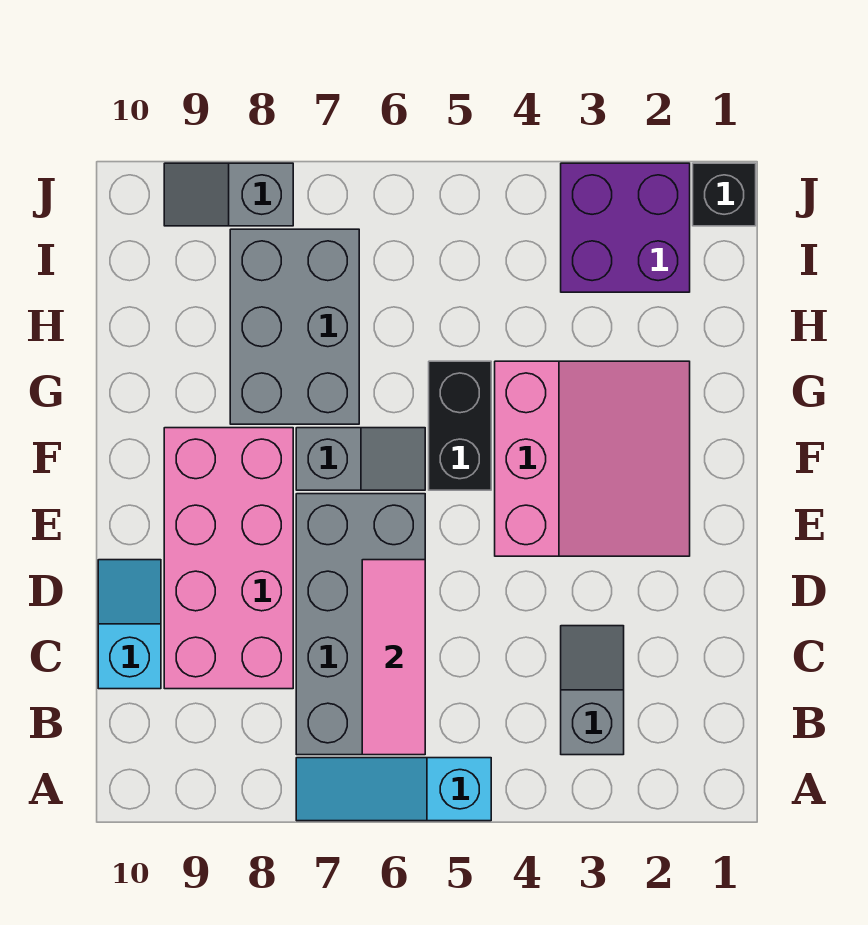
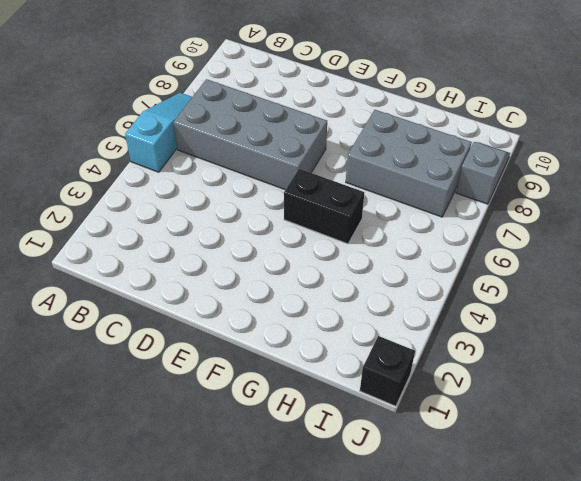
none -> grey slope B3:C3 level 1 top B
none -> pink brick C8:F9 level 1
none -> cyan slope C10:D10 level 1 top C

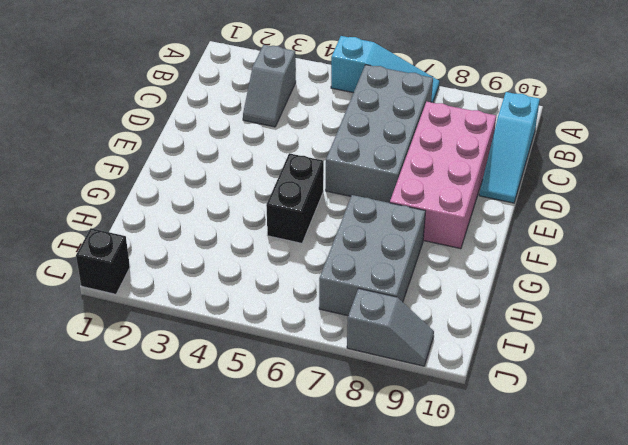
cyan slope B10:D10 level 1 top B -> cyan slope C10:D10 level 1 top C
none -> pink slope E2:G4 level 1 top 4
none -> grey slope F6:F7 level 1 top 7
none -> purple brick I2:J3 level 1

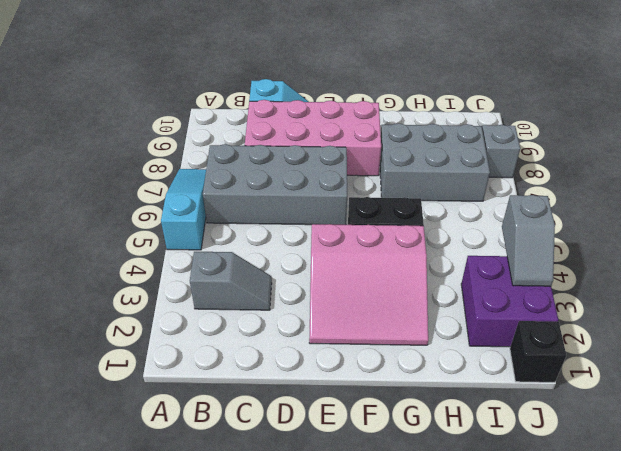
grey slope J3:J4 level 2 top 4 -> grey slope F6:F7 level 1 top 7
none -> pink tile B6:D6 level 2

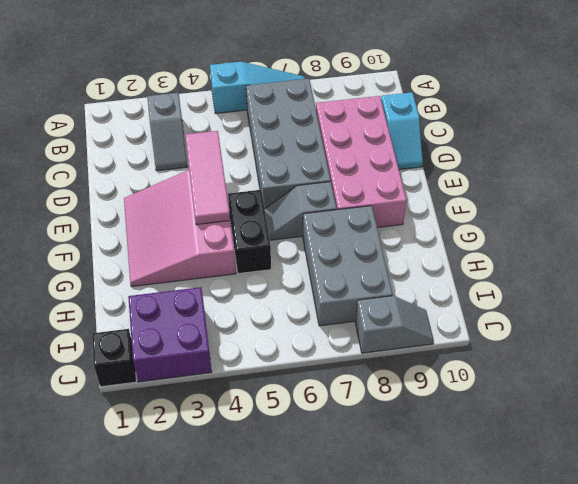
pink tile D4:F4 level 2 -> pink tile B6:D6 level 2

